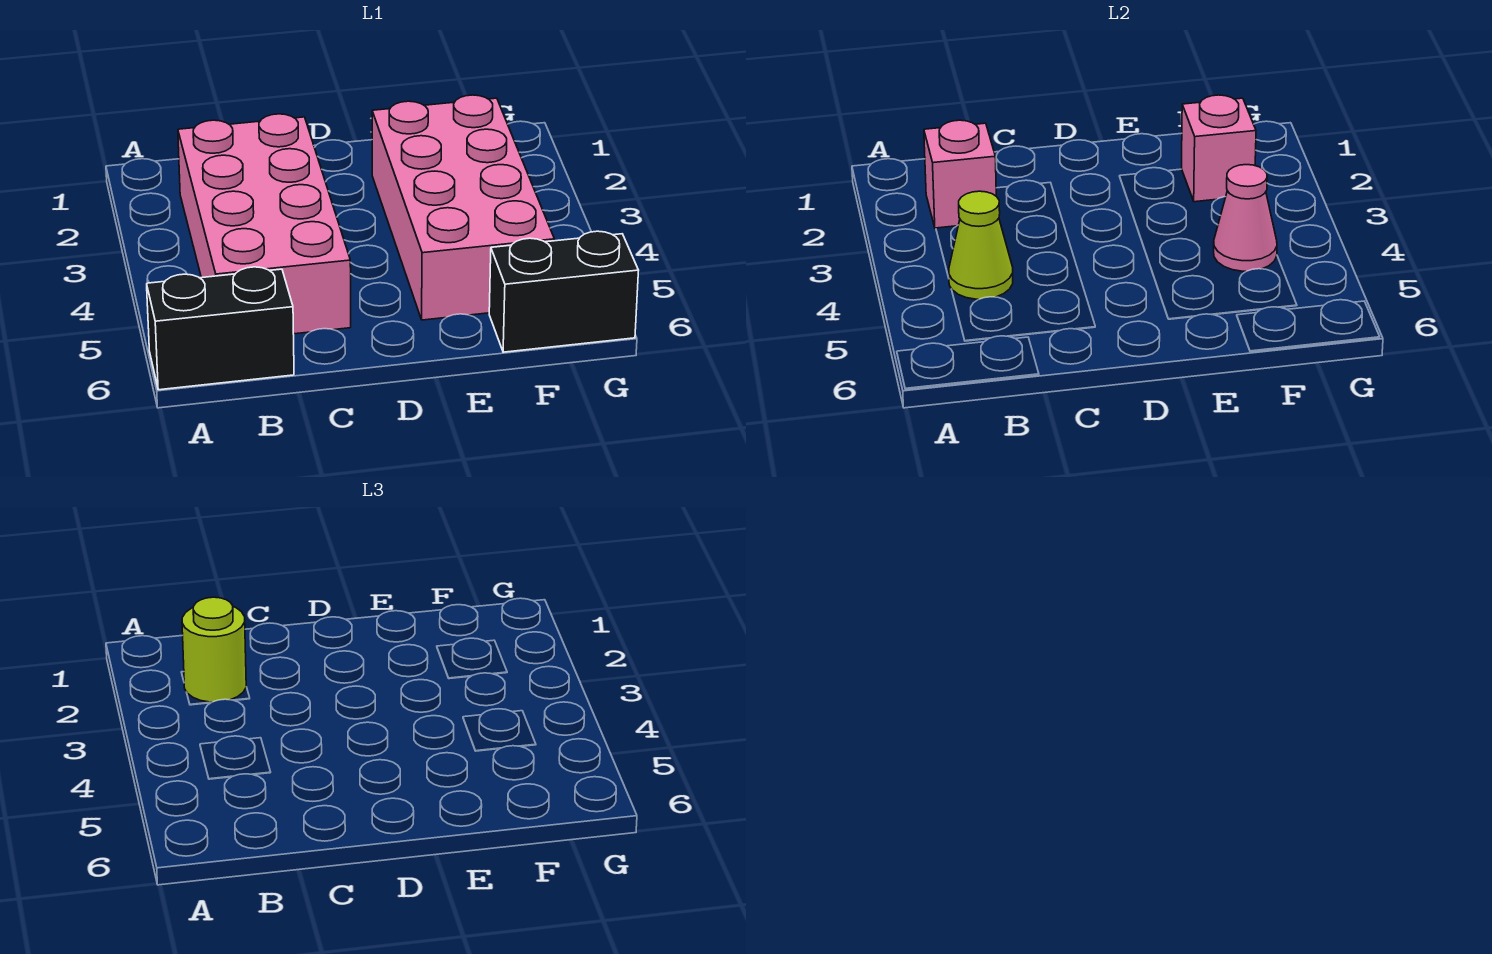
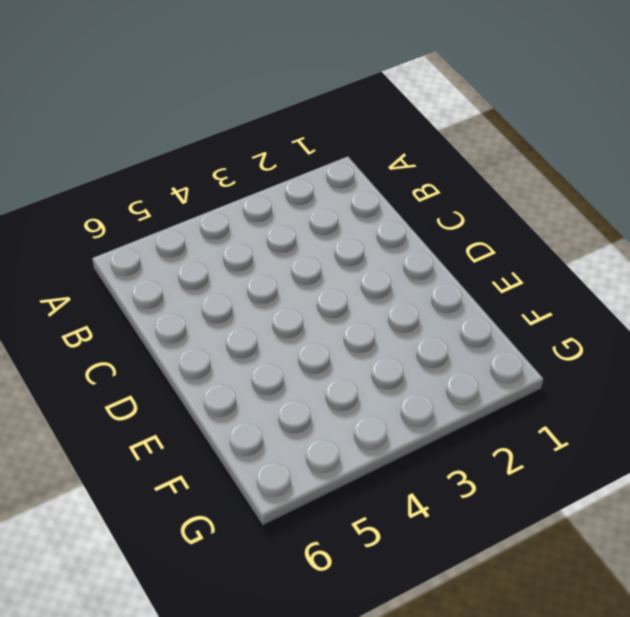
none -> black brick A6:B6 level 1
none -> pink brick B2:C5 level 1

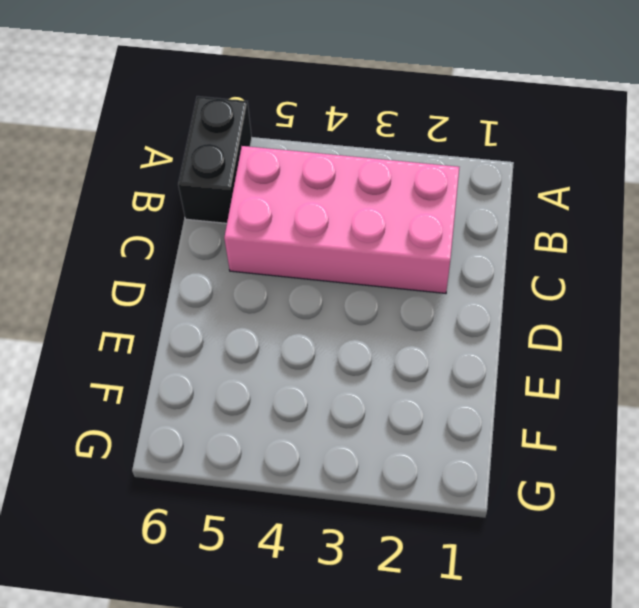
none -> pink brick E2:F5 level 1
none -> black brick F6:G6 level 1

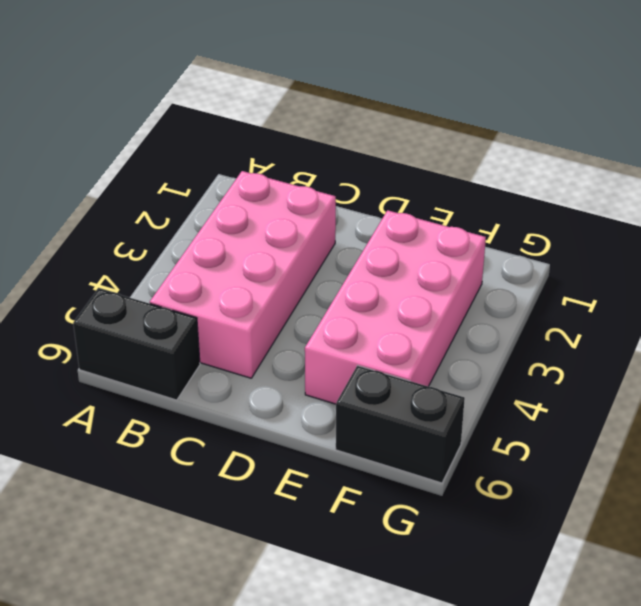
none -> pink brick B2 level 2
none -> lime cone B4 level 2

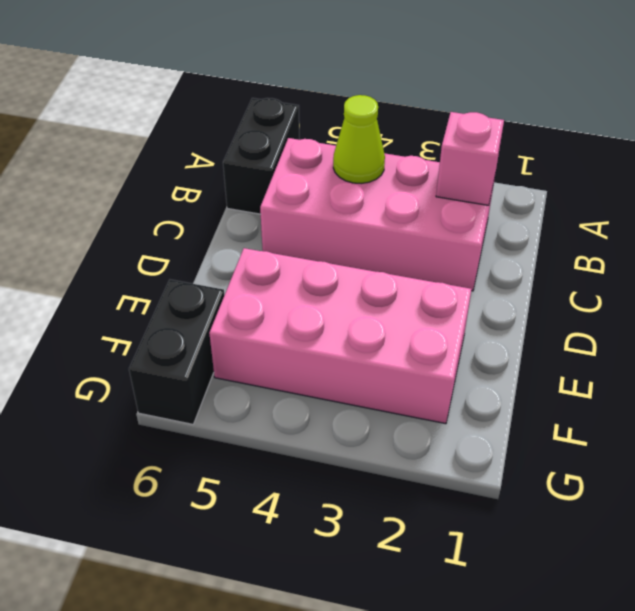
none -> pink brick F2 level 2
none -> pink cone F4 level 2

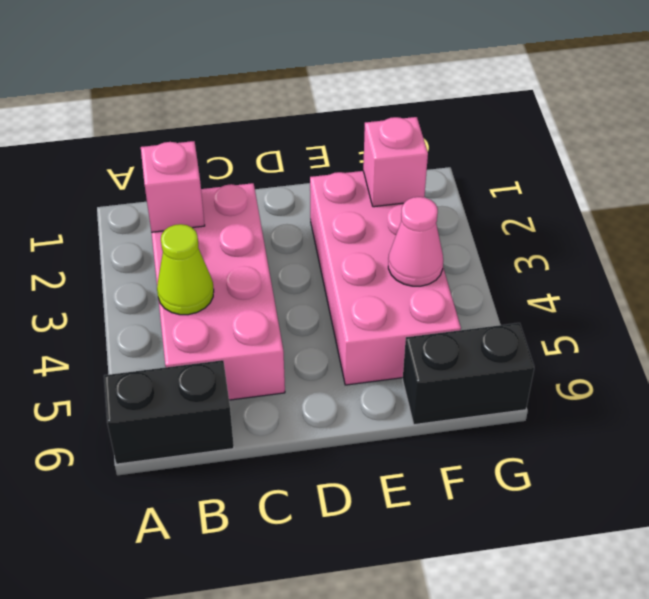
none -> lime round brick B2 level 3

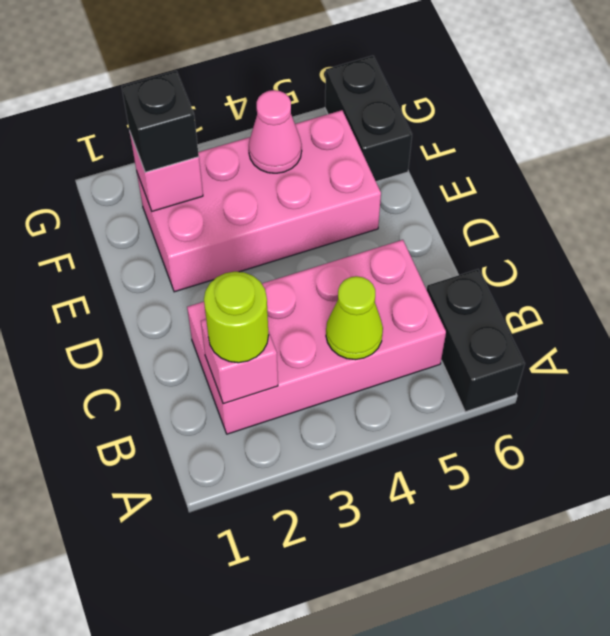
black brick F2 level 3 -> none

